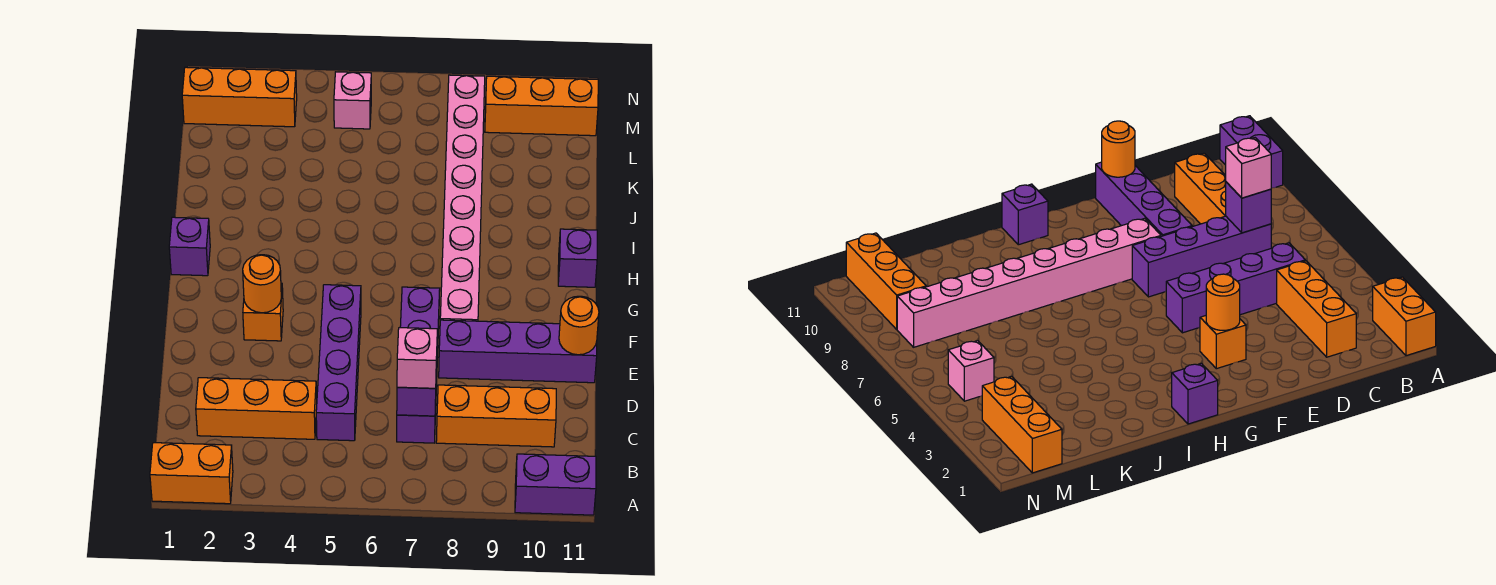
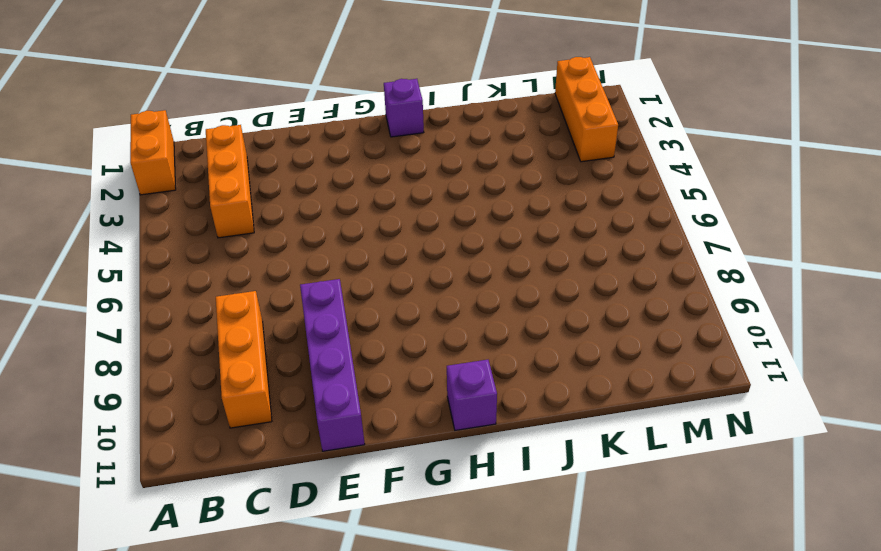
none -> purple brick A10:A11 level 1
none -> purple brick C5:F5 level 1
none -> purple brick C7:F7 level 1

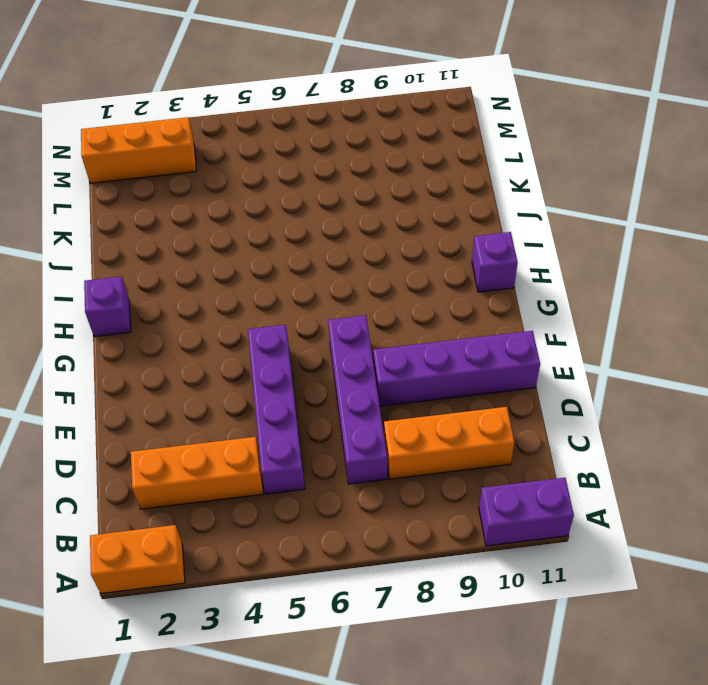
none -> orange brick F3 level 1
none -> pink brick F8:M8 level 1
none -> pink brick M5 level 1

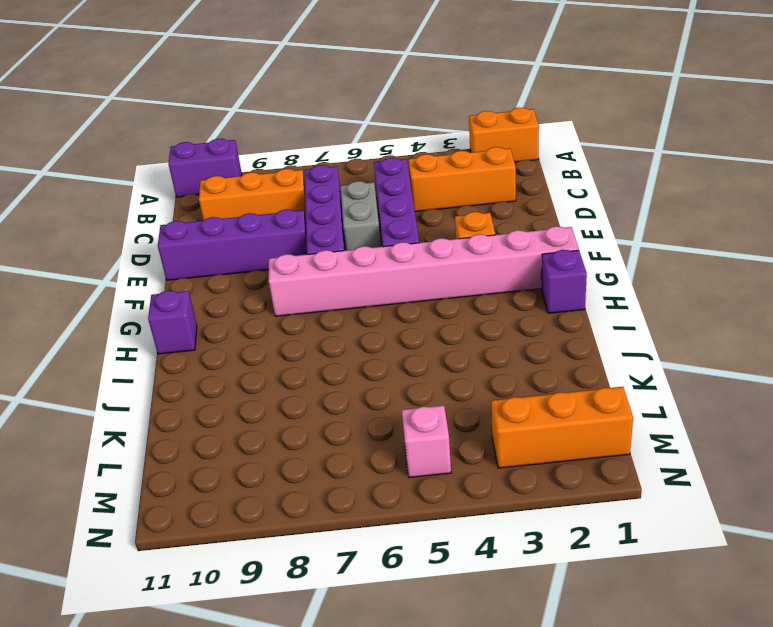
grey brick D6:E6 level 1 -> none
pink brick G1:G8 level 1 -> pink brick F8:M8 level 1
none -> orange brick M9:M11 level 1
none -> purple brick C7 level 2
none -> orange round brick E11 level 2

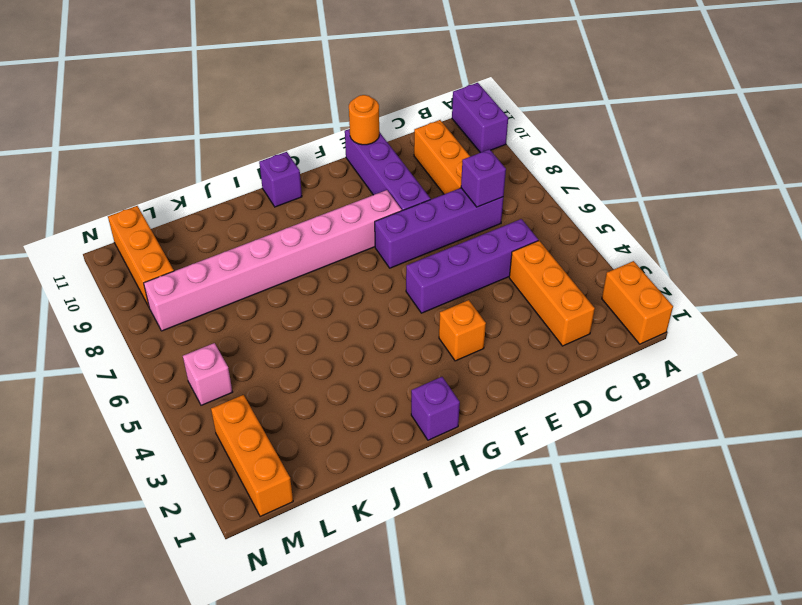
none -> orange round brick F3 level 2
none -> pink brick C7 level 3

